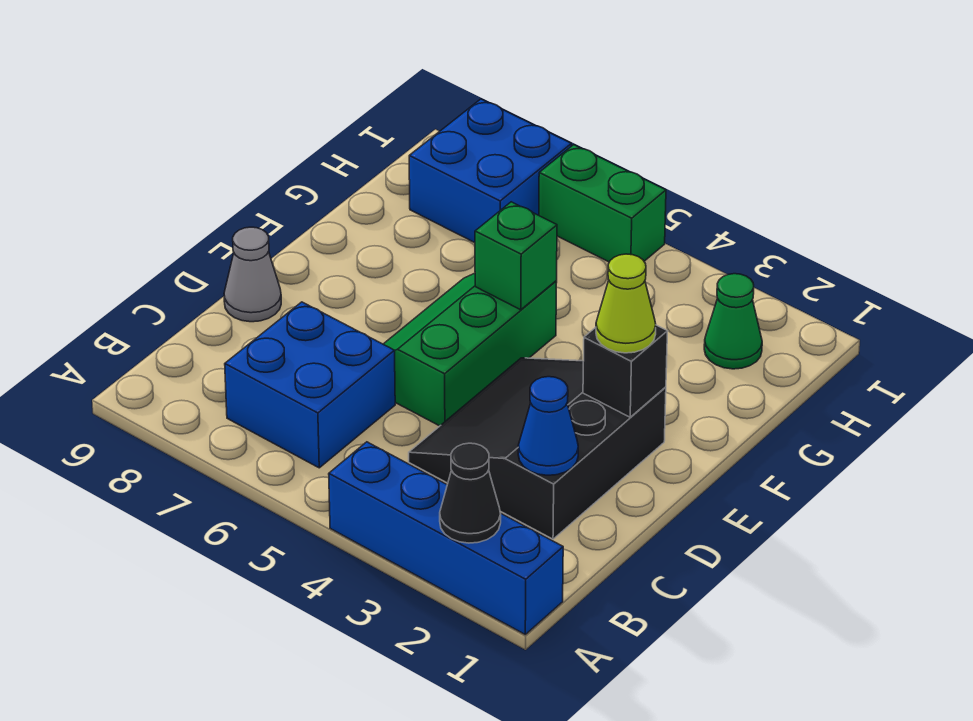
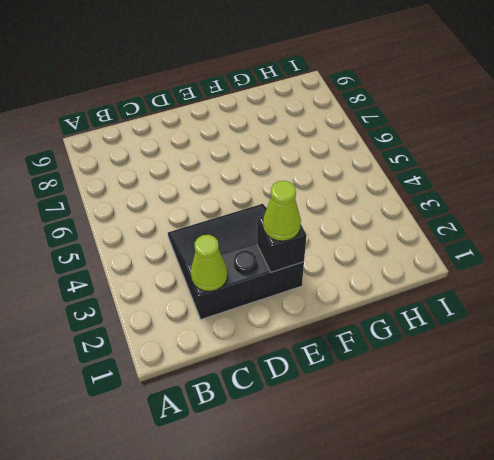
lime cone C2 level 2 -> blue cone C2 level 2
none -> blue brick A1:A4 level 1
none -> blue brick B6:C7 level 1
none -> green slope D5:F6 level 1 top 5

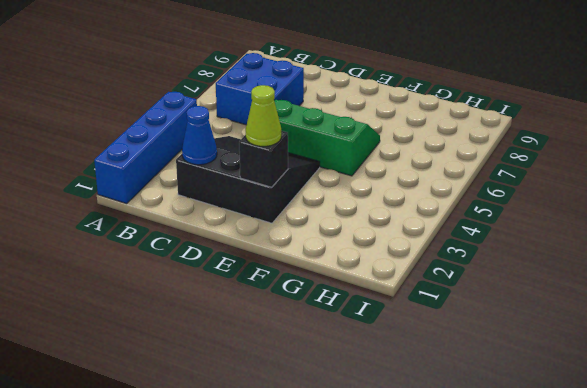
none -> grey cone D9 level 1
none -> green cone H2 level 1
none -> blue brick H7:I8 level 1

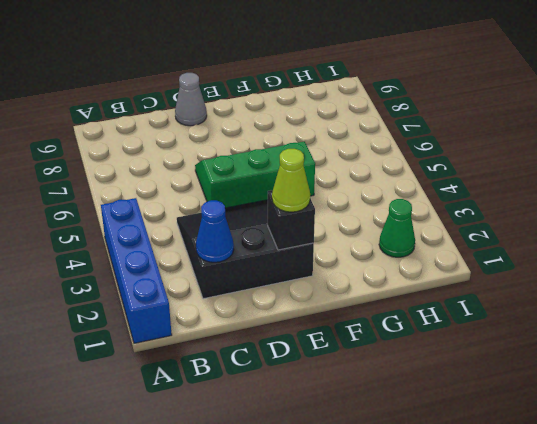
none -> blue brick B6:C7 level 1
none -> blue brick H7:I8 level 1
none -> green brick I5:I6 level 1

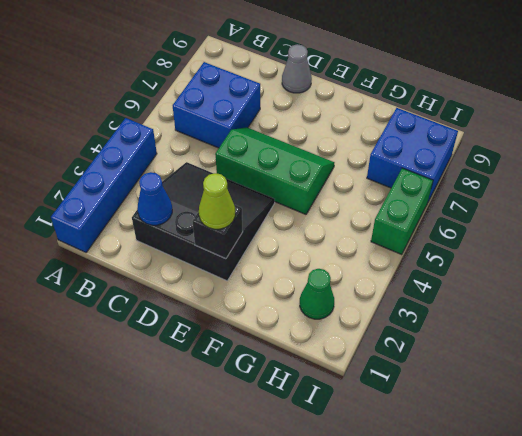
none -> black cone A2 level 2
none -> green brick F5 level 2

